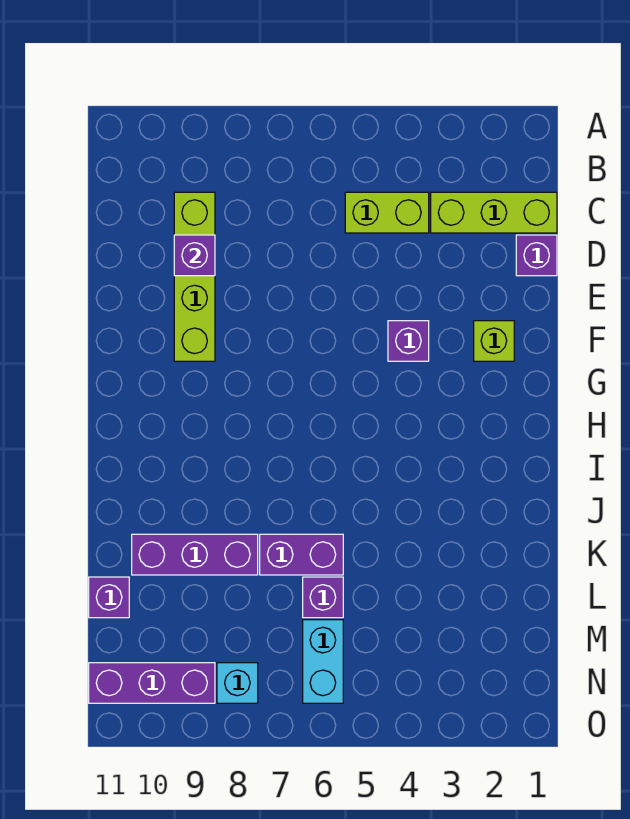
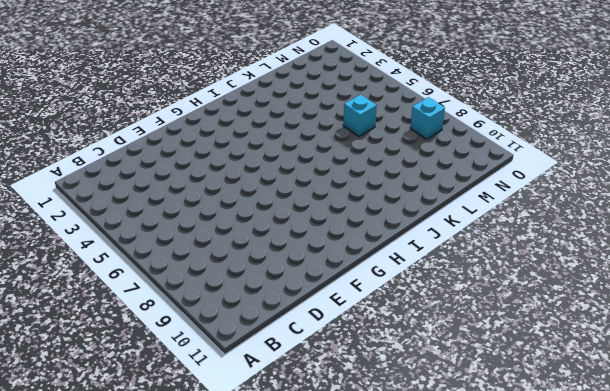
cyan brick L6 level 1 -> purple brick L6 level 1
none -> lime brick C1:C3 level 1
none -> lime brick C4:C5 level 1
none -> lime brick C9:F9 level 1

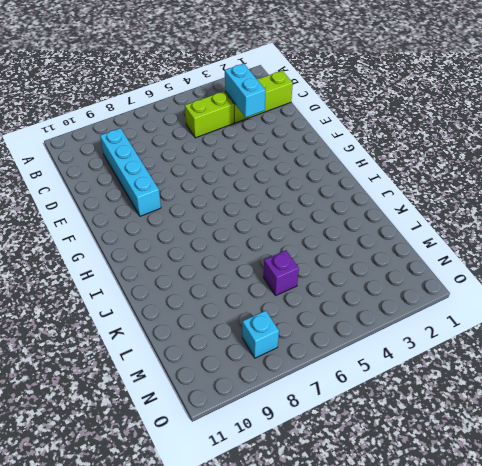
cyan brick C3:D3 level 2 -> cyan brick M6:N6 level 1
cyan brick C9:F9 level 1 -> lime brick C9:F9 level 1
none -> purple brick D1 level 1
none -> lime brick F2 level 1
none -> purple brick F4 level 1

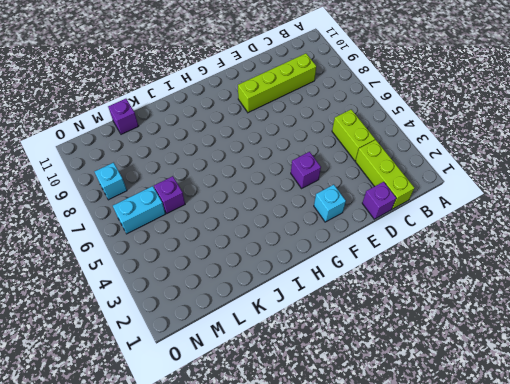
cyan brick F2 level 1 -> lime brick F2 level 1
none -> purple brick K6:K7 level 1
none -> purple brick K8:K10 level 1
none -> purple brick N9:N11 level 1

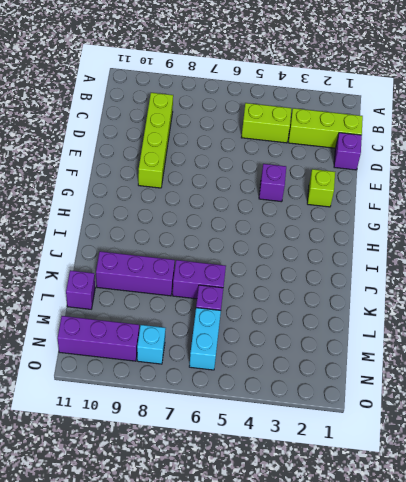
none -> purple brick D9 level 2

